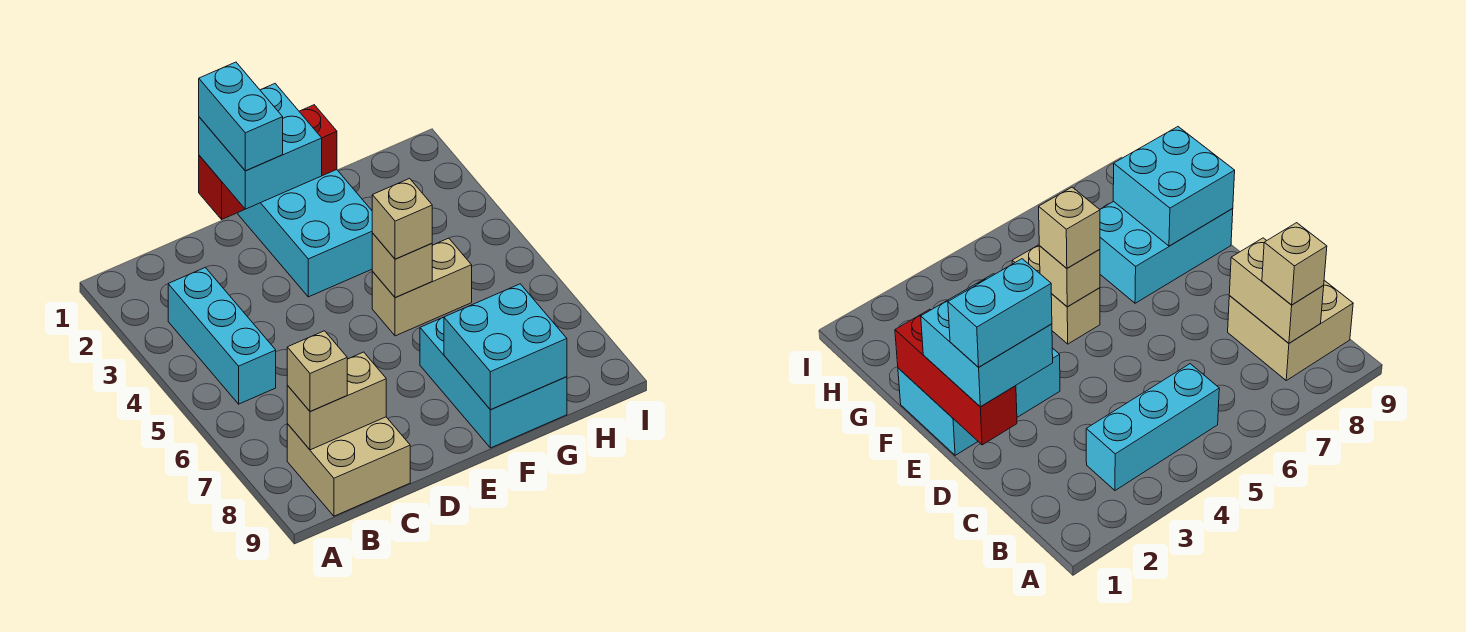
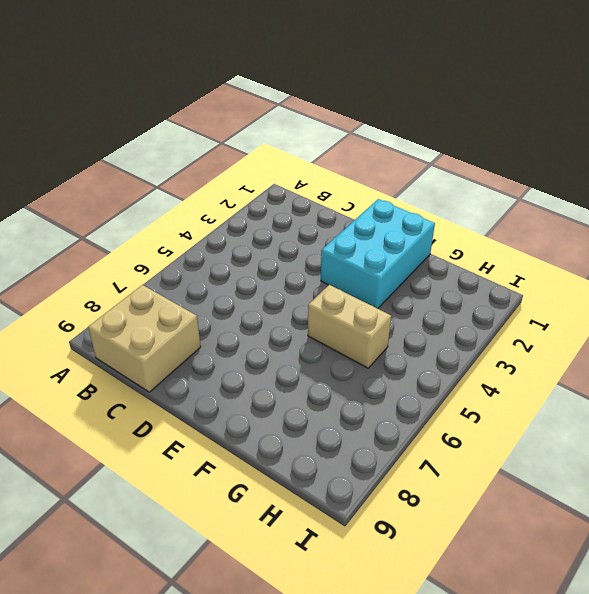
none -> cyan brick B3:B5 level 1
none -> cyan brick F7:G9 level 1
none -> tan brick B8:C8 level 2

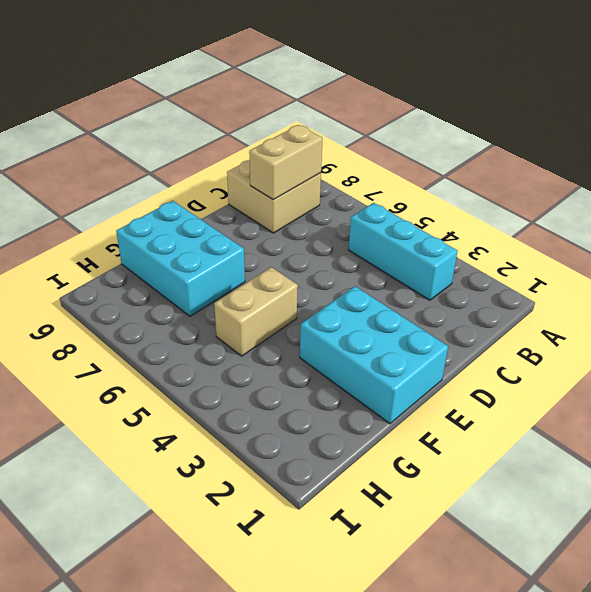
none -> red brick D1:F1 level 2
none -> tan brick F5 level 2
none -> cyan brick F8:G9 level 2

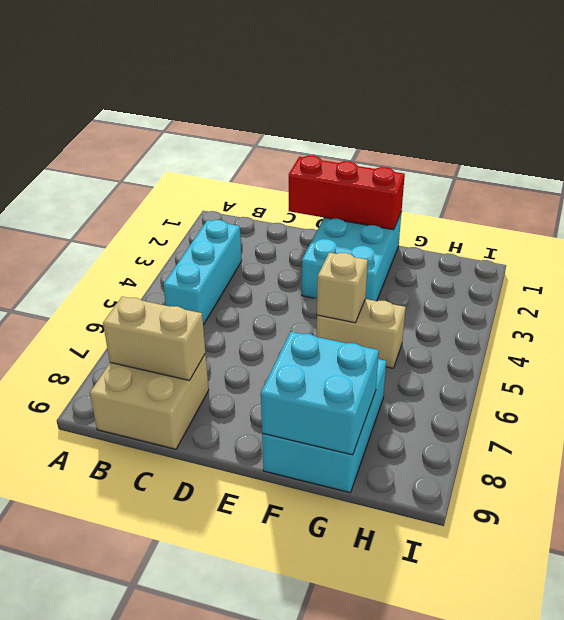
none -> tan brick B8 level 3
none -> cyan brick D1:E2 level 3
none -> tan brick F5 level 3

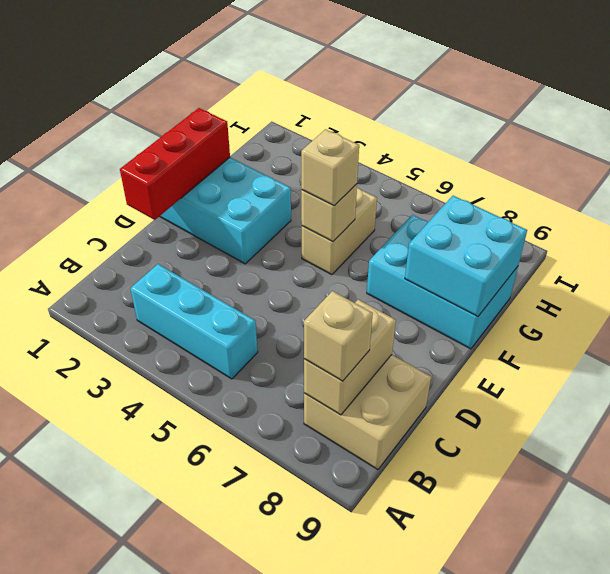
none -> cyan brick D1:E2 level 3
none -> cyan brick D1:D2 level 4

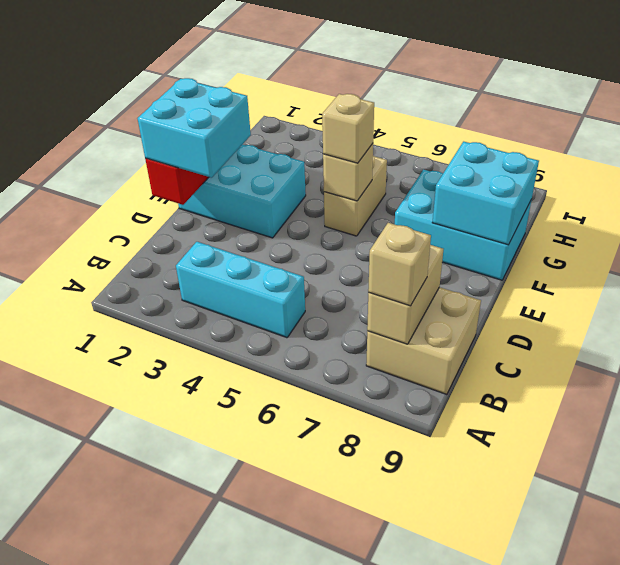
none -> cyan brick D1:D2 level 4

